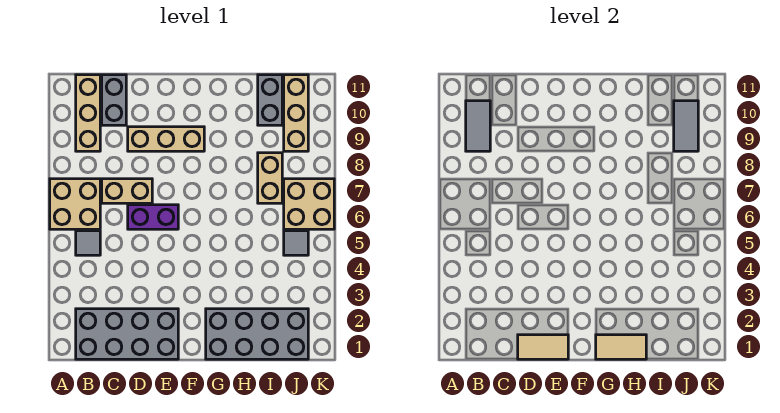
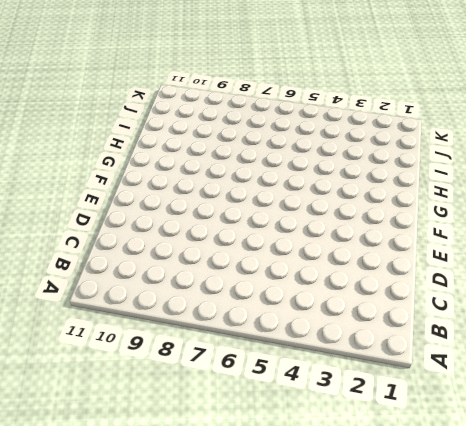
none -> tan brick A6:B7 level 1
none -> grey brick B1:E2 level 1
none -> grey tile B5 level 1

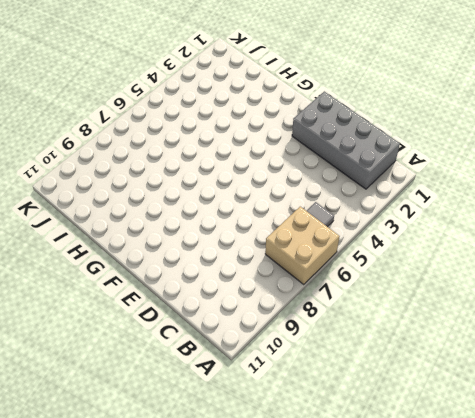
none -> tan brick B9:B11 level 1
none -> tan brick C7:D7 level 1
none -> grey brick C10:C11 level 1

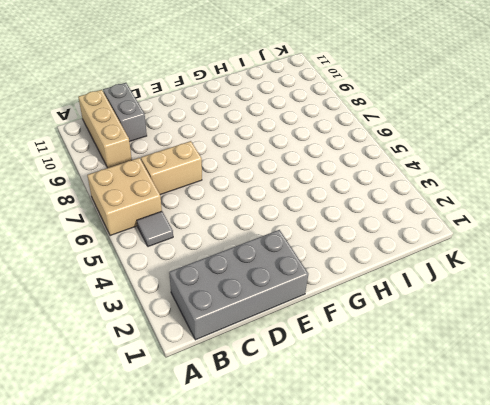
none -> purple brick D6:E6 level 1
none -> tan brick D9:F9 level 1
none -> grey brick G1:J2 level 1

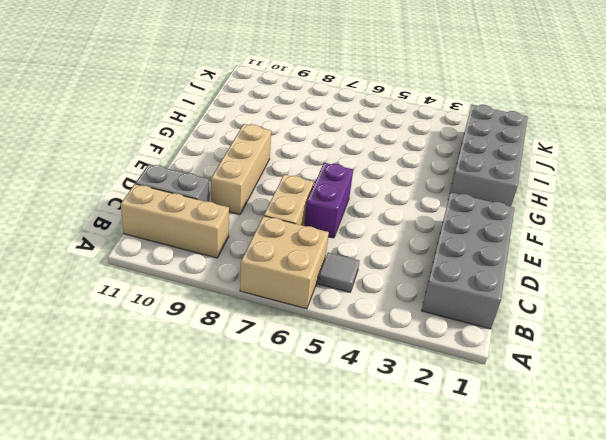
none -> tan brick I7:I8 level 1
none -> grey brick I10:I11 level 1
none -> grey tile J5 level 1

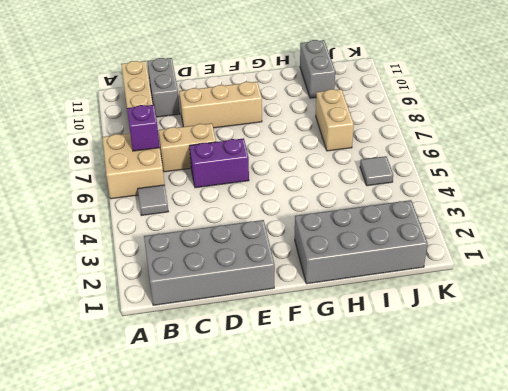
purple brick B7 level 2 -> none
none -> tan brick J6:K7 level 1
none -> tan brick J9:J11 level 1
none -> grey tile B9:B10 level 2

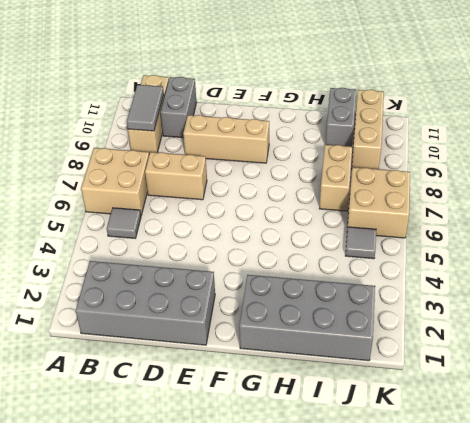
none -> purple brick D6:E6 level 1
none -> tan tile D1:E1 level 2
none -> tan tile G1:H1 level 2

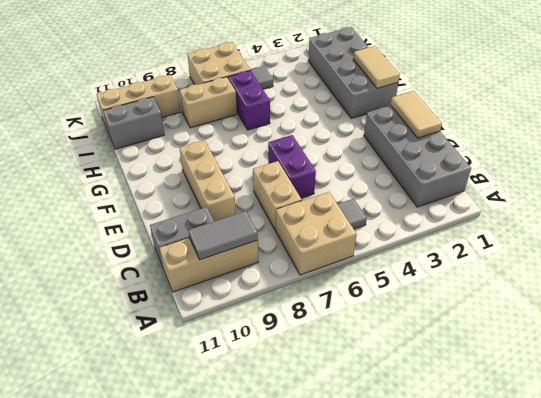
purple brick H6:I6 level 1 -> none
none -> grey tile J9:J10 level 2

